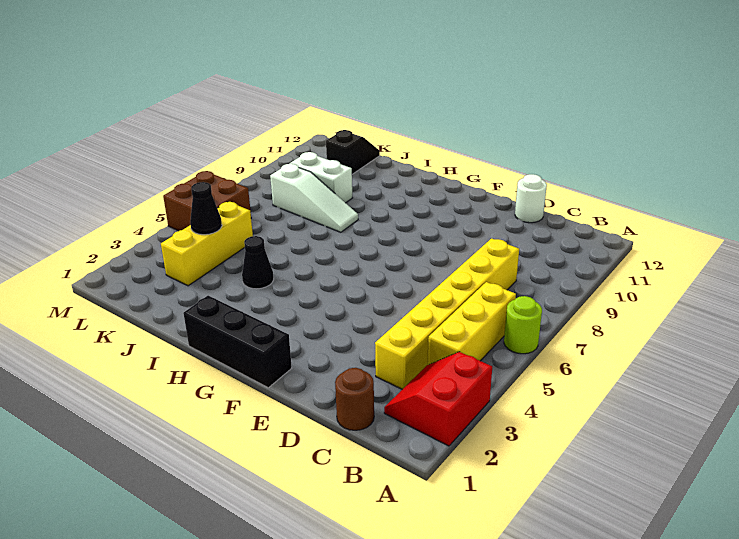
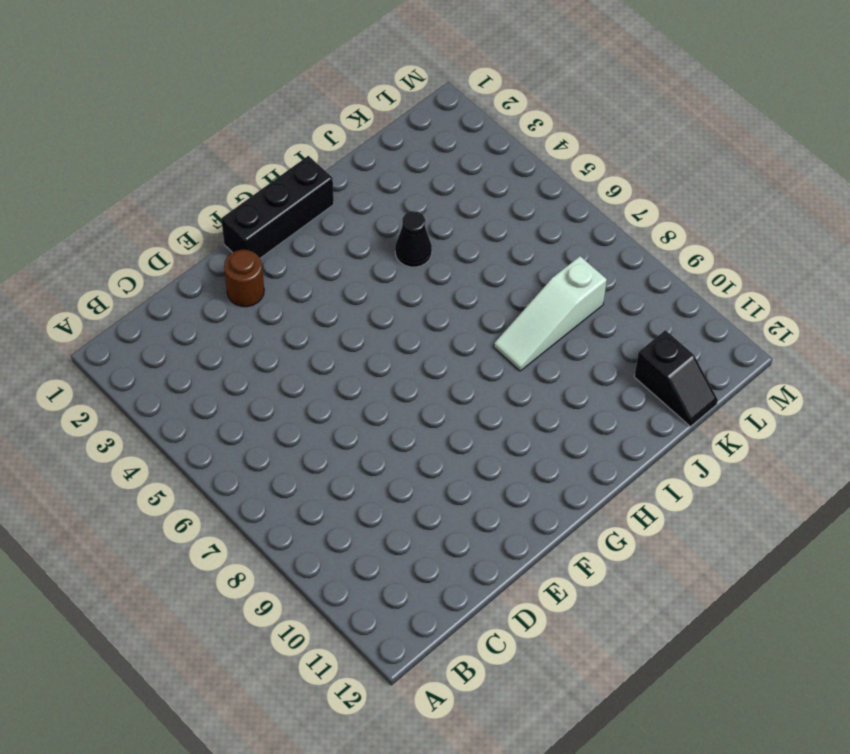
brown round brick E2 level 1 -> brown round brick C1 level 1
none -> red slope A2:B3 level 1 top A
none -> lime round brick A6 level 1
none -> yellow brick B4:B6 level 1

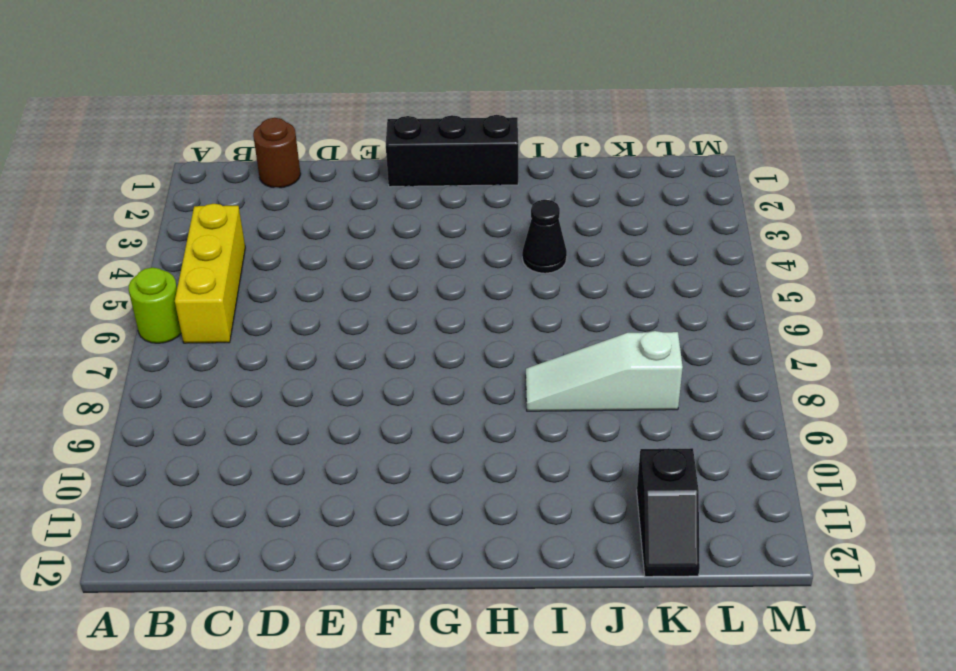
none -> red slope A2:B3 level 1 top A
none -> yellow brick C3:C8 level 1
none -> white round brick D12 level 1

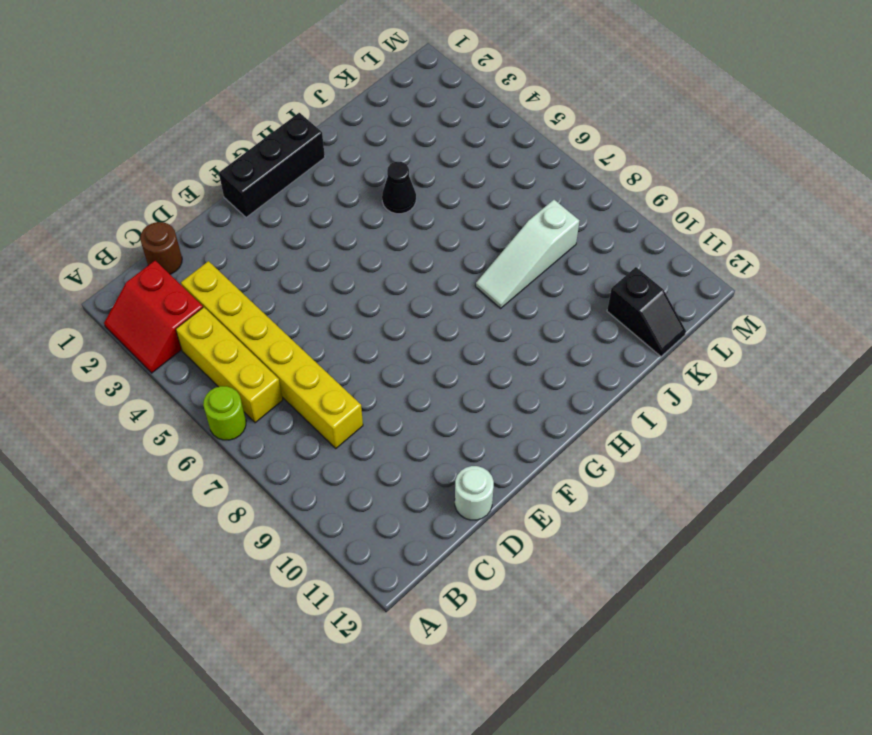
red slope A2:B3 level 1 top B -> red slope A2:B3 level 1 top A
none -> white brick J9:K9 level 1
none -> yellow brick K3:K5 level 1
none -> brown brick L5:M6 level 1

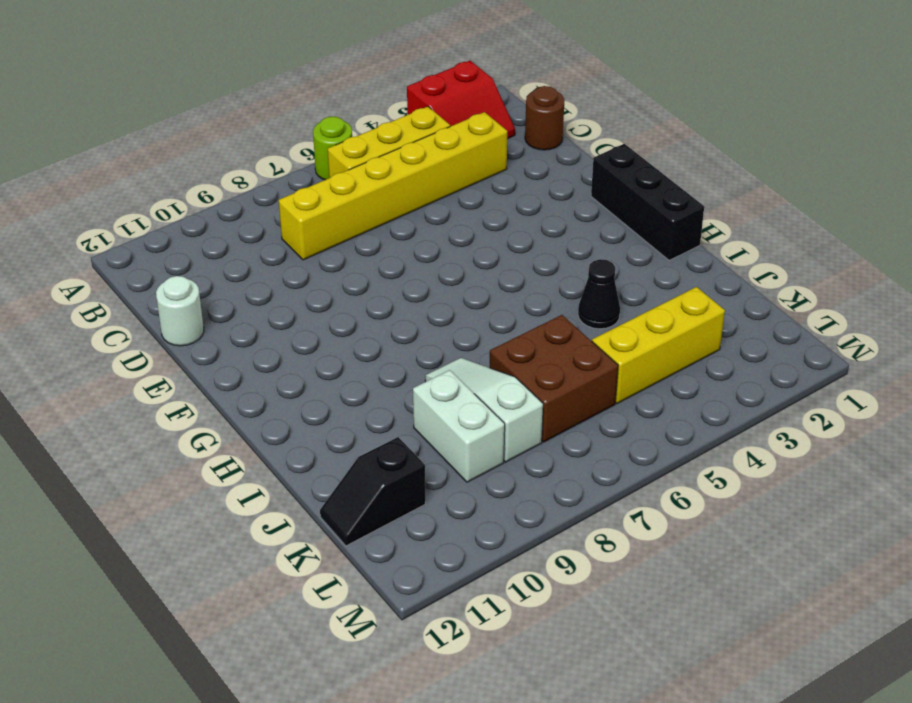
brown brick J6:K7 level 1 -> brown brick L5:M6 level 1
none -> black cone K4 level 2

